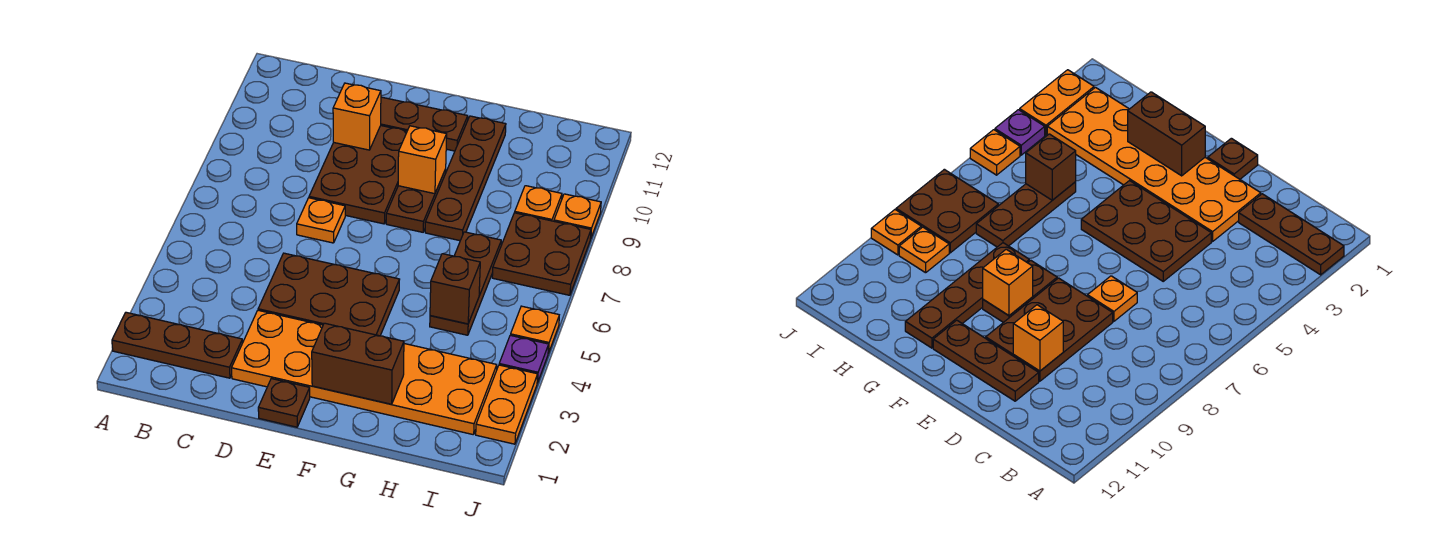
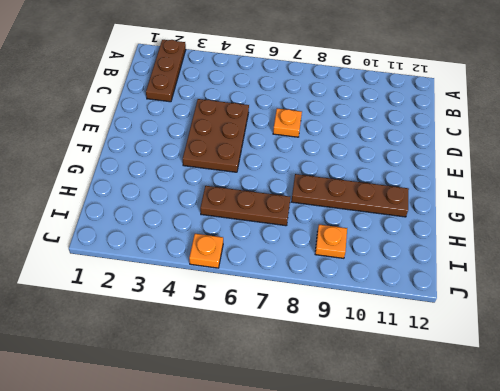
none -> orange plate D2:I3 level 1
none -> brown plate D8:E10 level 1
none -> brown plate D11:F11 level 1

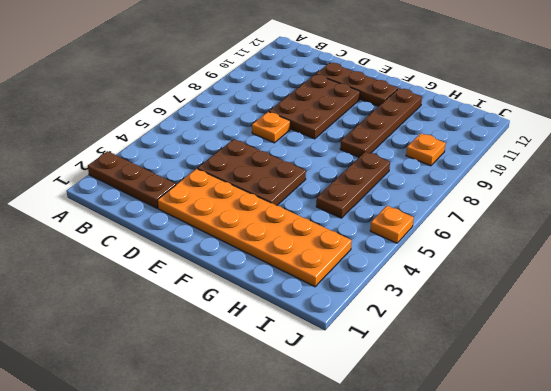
none -> brown plate E1 level 1
none -> brown plate F8:F9 level 1
none -> brown plate I7:J8 level 1

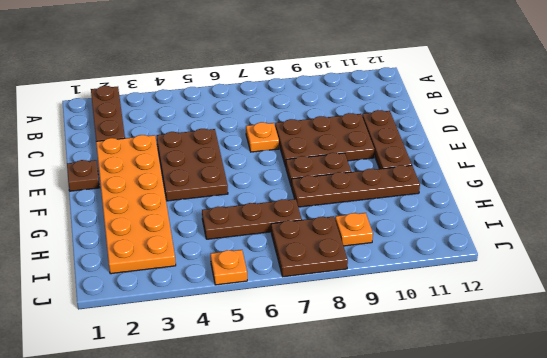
none -> orange plate J2:J3 level 1
none -> purple plate J4 level 1
none -> orange plate J9 level 1

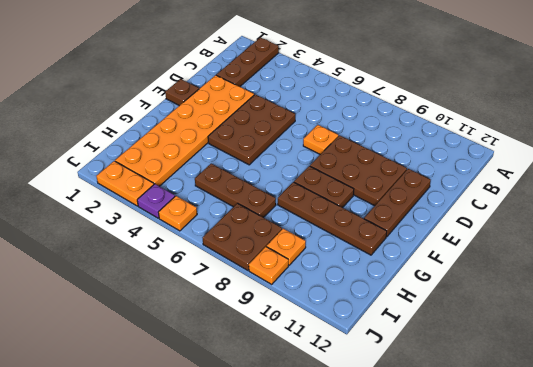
none -> orange brick D10 level 2
none -> brown brick F2:G2 level 2
none -> orange brick F9 level 2

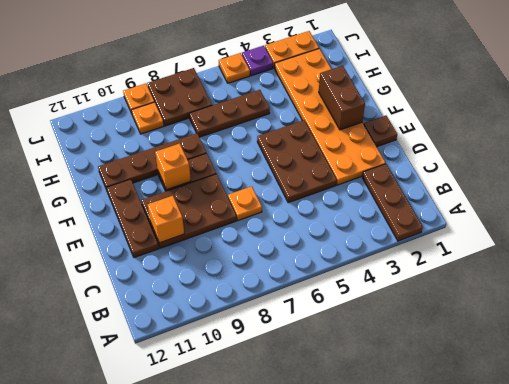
none -> brown brick H5 level 2

